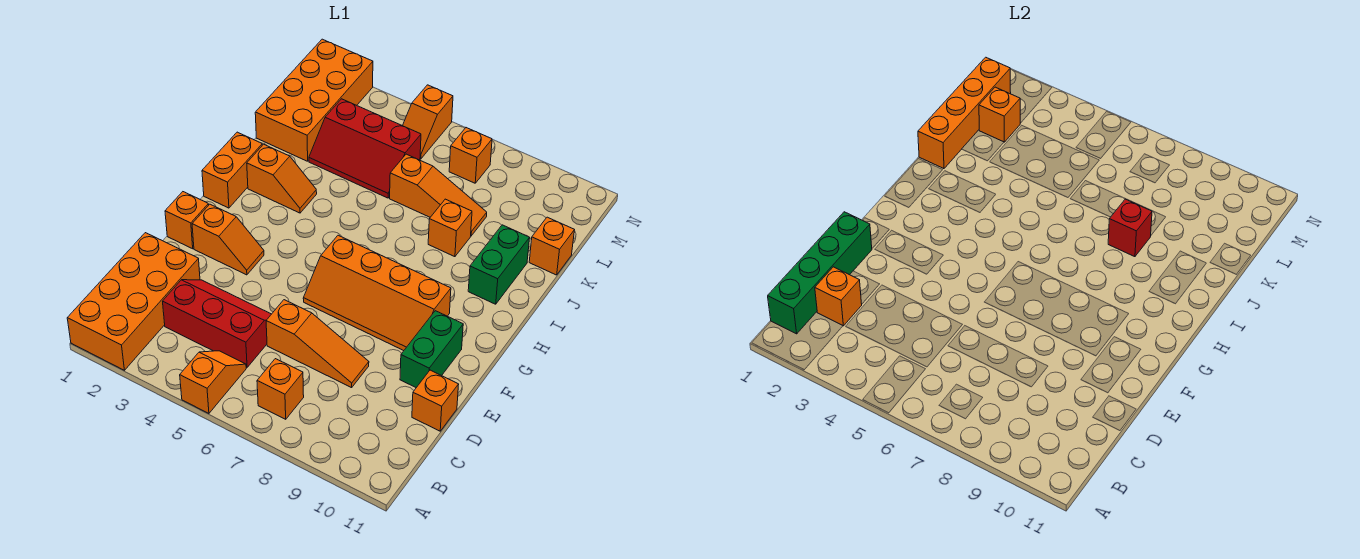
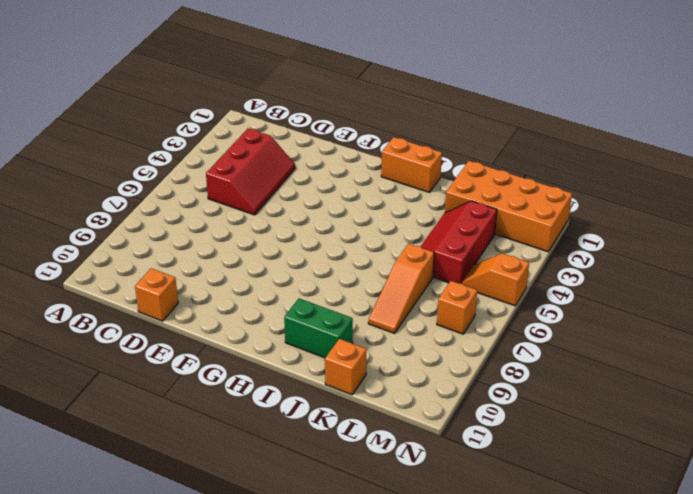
none -> orange brick A1:D2 level 1
none -> orange slope A5:B5 level 1 top A
none -> orange brick B7 level 1

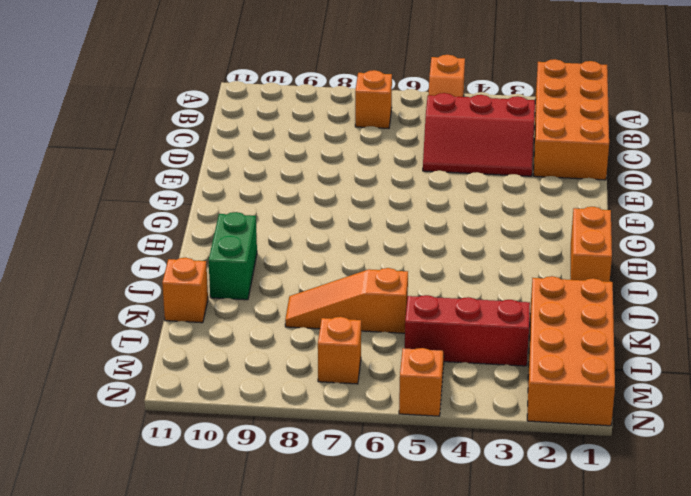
none -> orange slope D6:D8 level 1 top 6
none -> orange brick D11 level 1
none -> green brick E10:F10 level 1

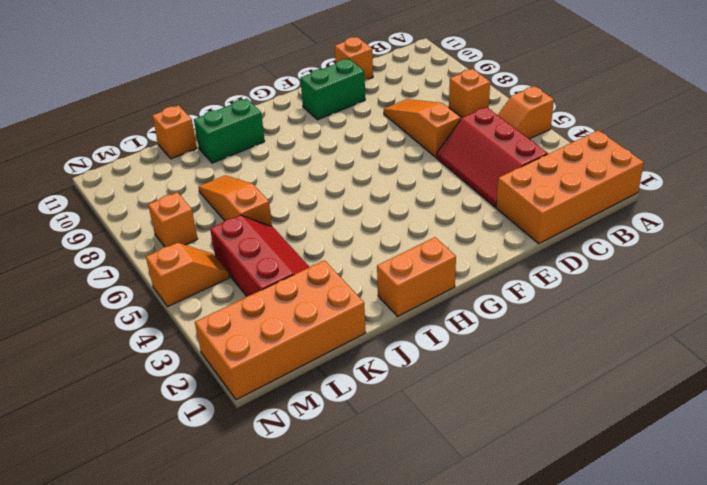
none -> orange brick F1 level 1
none -> orange slope F2:F3 level 1 top 2
none -> orange slope F6:G9 level 1 top G

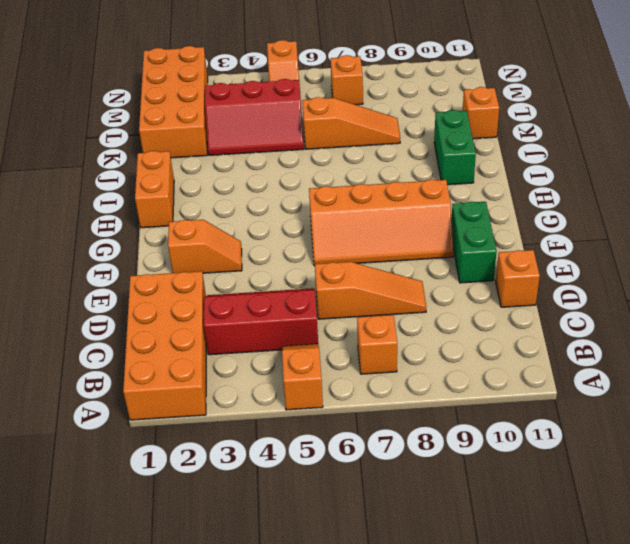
none -> orange brick F1 level 1
none -> orange slope I2:I3 level 1 top 2
none -> orange brick J8 level 1

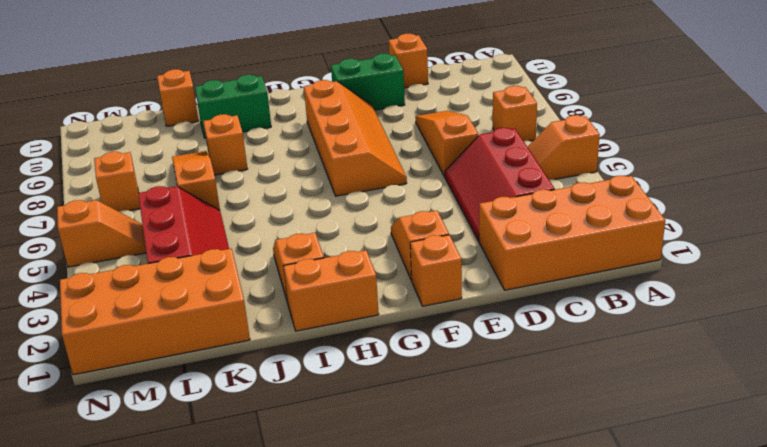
none -> green brick B1:E1 level 2
none -> orange brick C2 level 2
none -> orange brick J1:M1 level 2

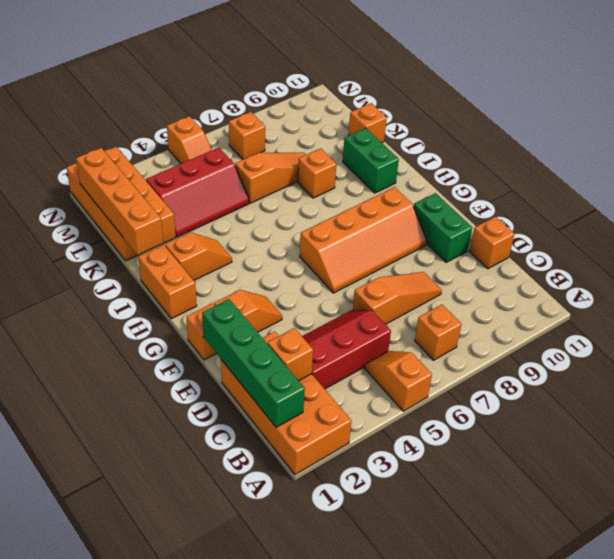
none -> red brick J8 level 2
none -> orange brick L2 level 2

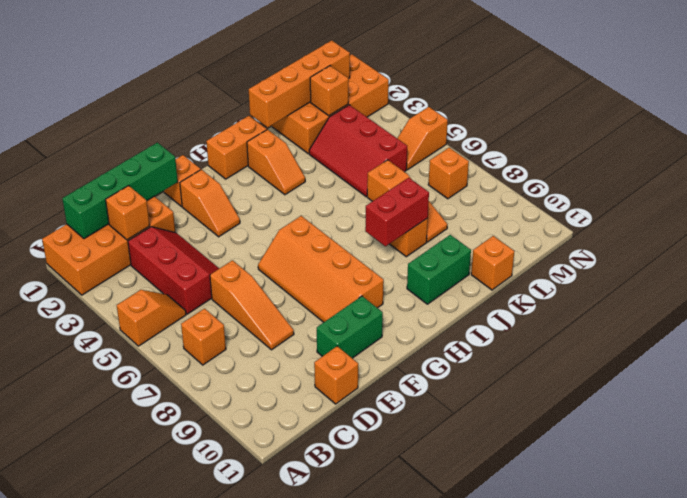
red brick I8:J8 level 2 -> red brick J8 level 2

